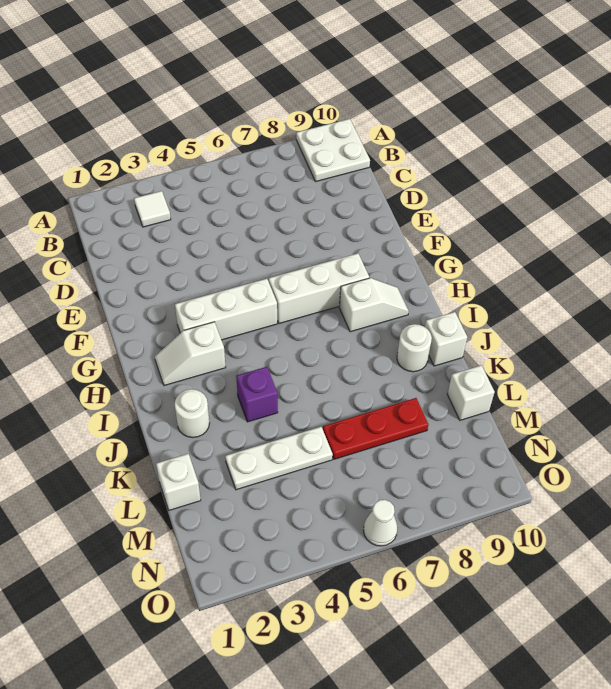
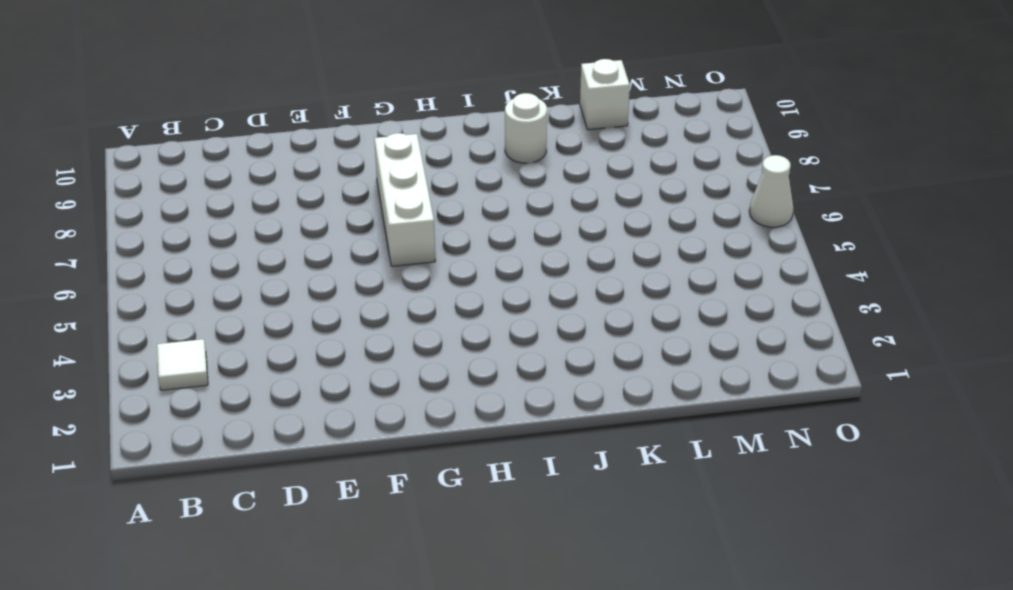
none -> white plate A9:B10 level 1
none -> white brick G3:G5 level 1
none -> white slope H2:H3 level 1 top 3

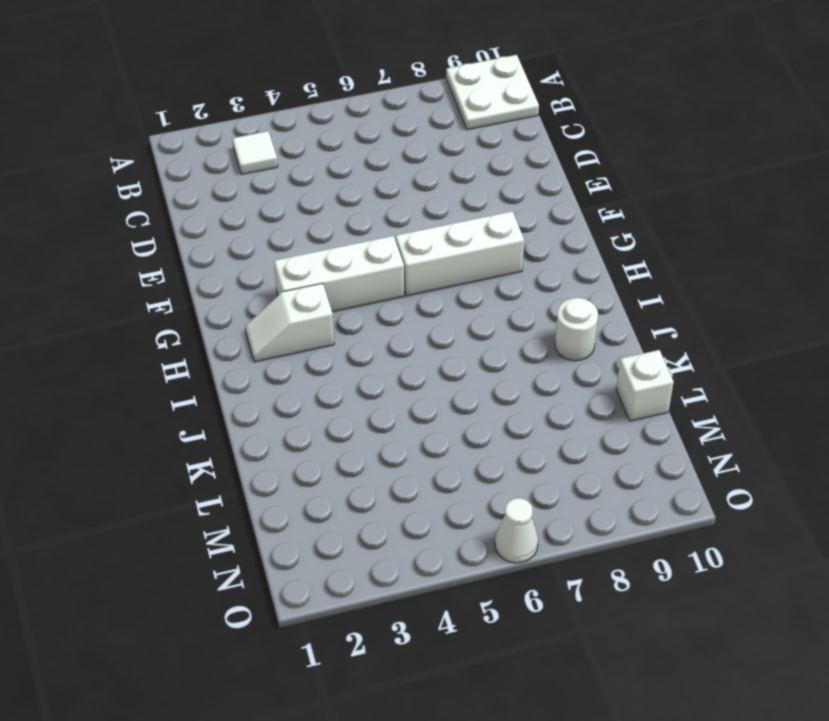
none -> white slope H8:H9 level 1 top 8
none -> white round brick J2 level 1
none -> purple brick J4 level 1

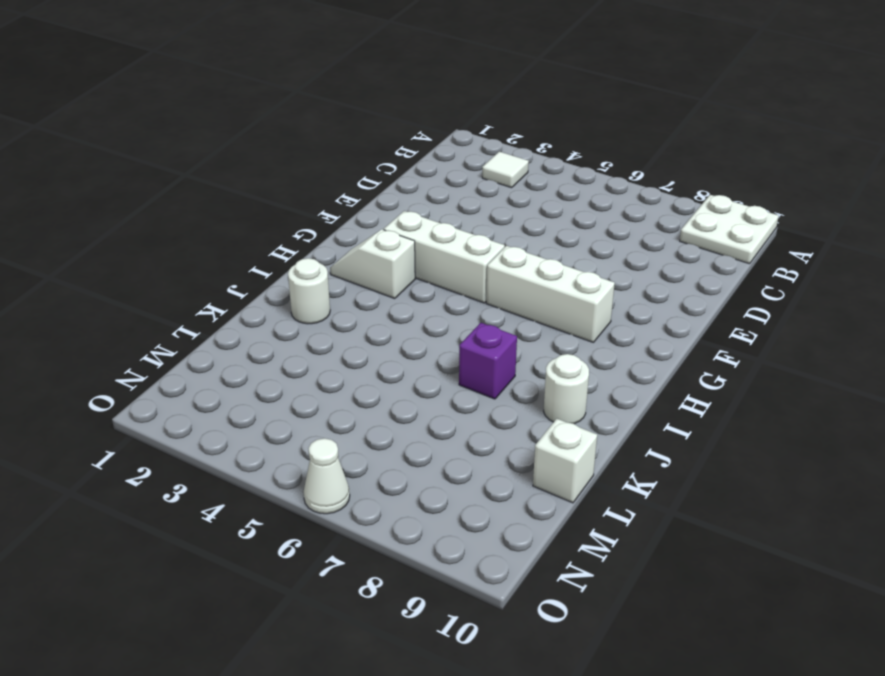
purple brick J7 level 1 -> purple brick J4 level 1
none -> white slope H8:H9 level 1 top 8
none -> white brick J10 level 1
none -> white brick L1 level 1

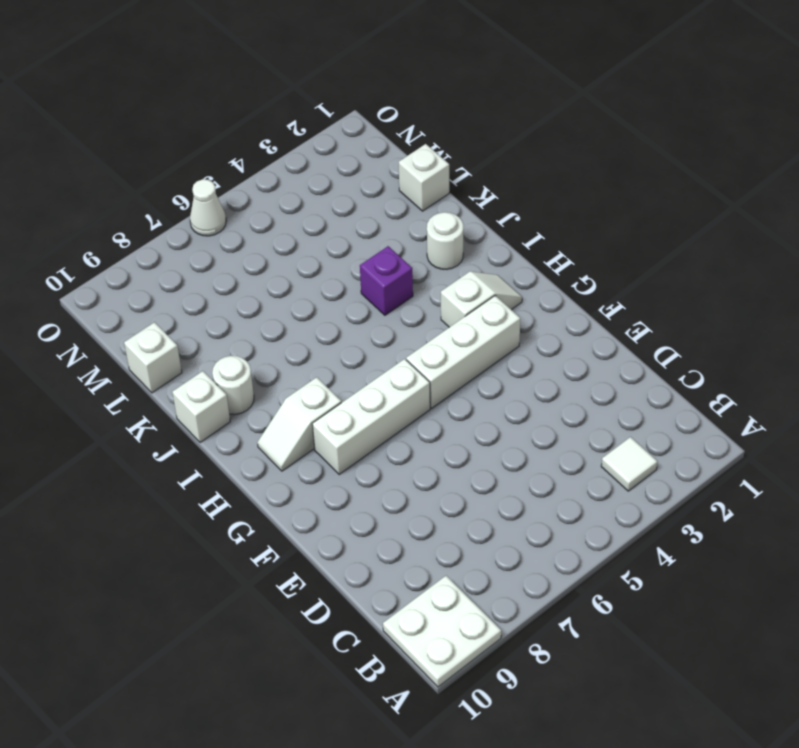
none -> white plate L3:L5 level 1
none -> red plate L6:L8 level 1

